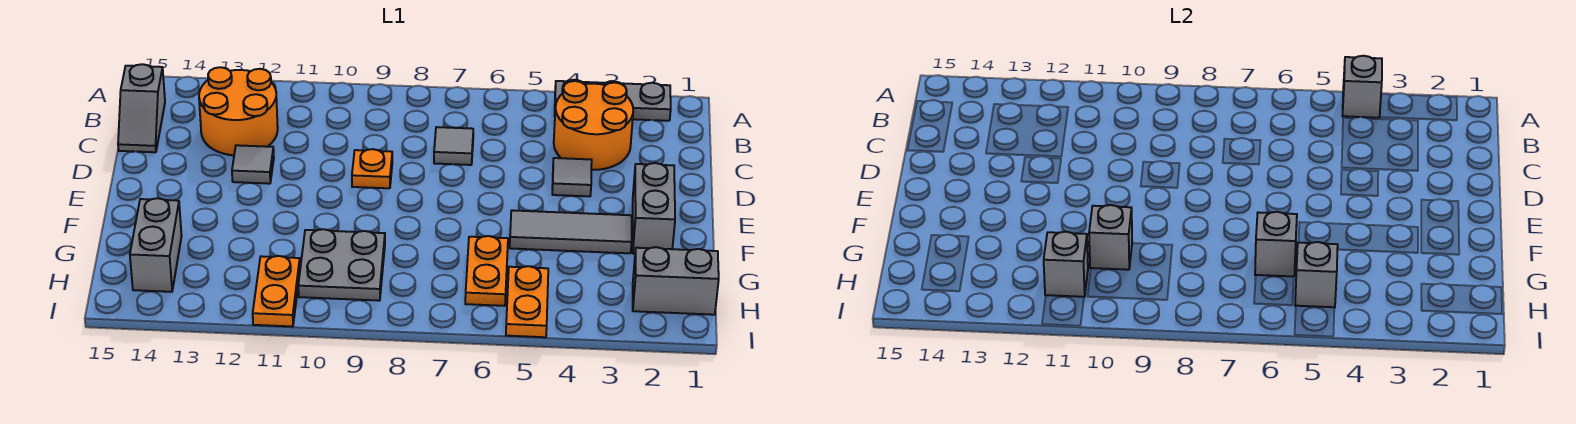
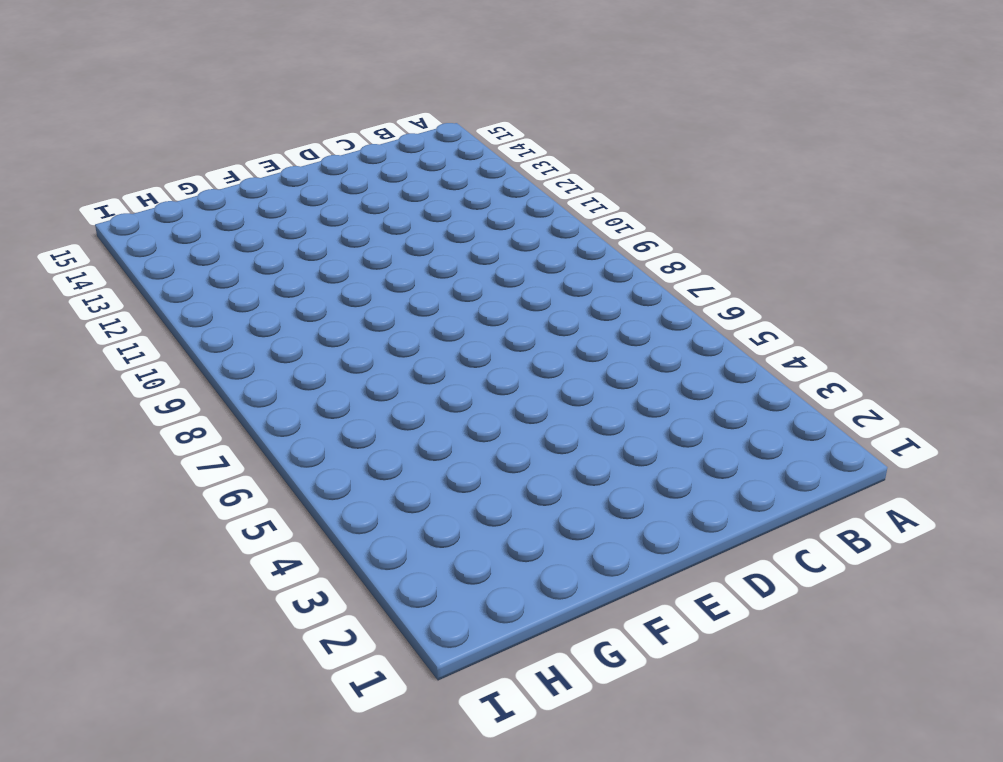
none -> grey plate A2:A4 level 1
none -> orange round brick B3:C4 level 1
none -> orange round brick B12:C13 level 1

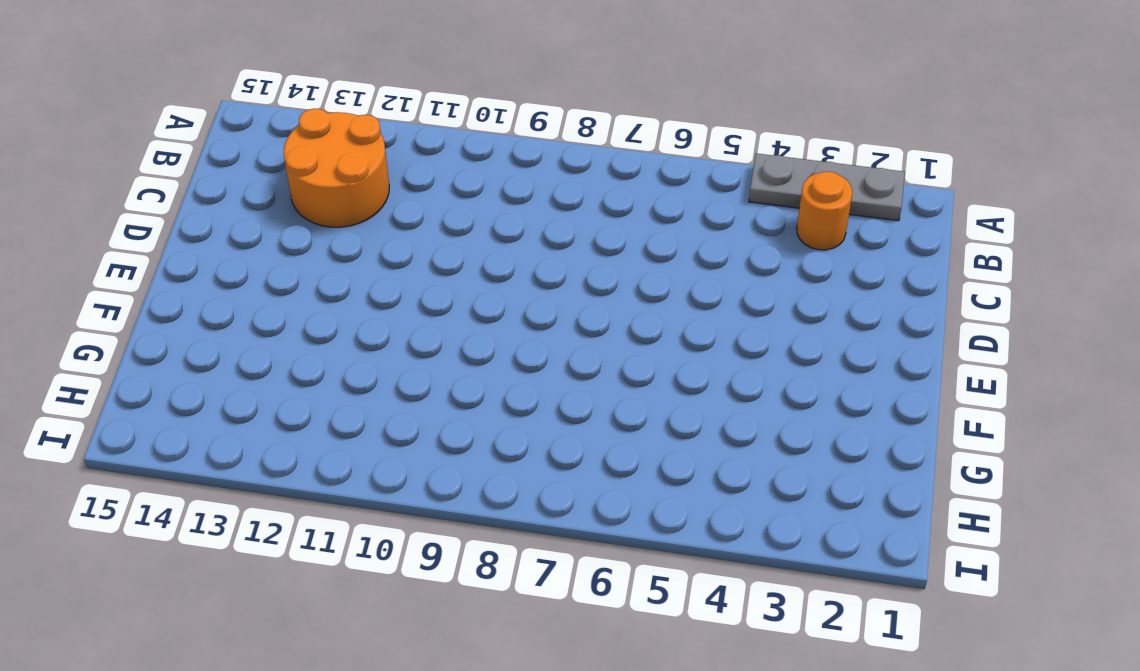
orange round brick B3 level 1 -> orange round brick B3:C4 level 1
none -> grey slope B15:C15 level 1 top B
none -> grey tile C7 level 1
none -> grey tile D4 level 1

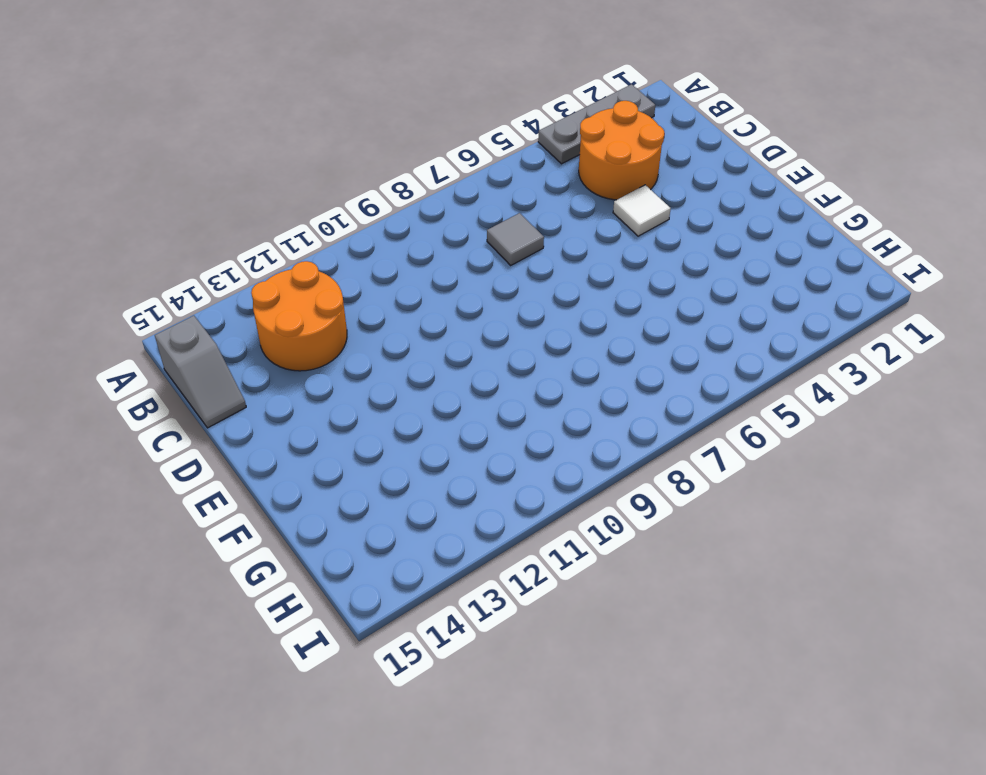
white tile D4 level 1 -> grey tile D4 level 1
none -> orange plate D9 level 1
none -> grey tile D12 level 1
none -> grey brick E2:F2 level 1

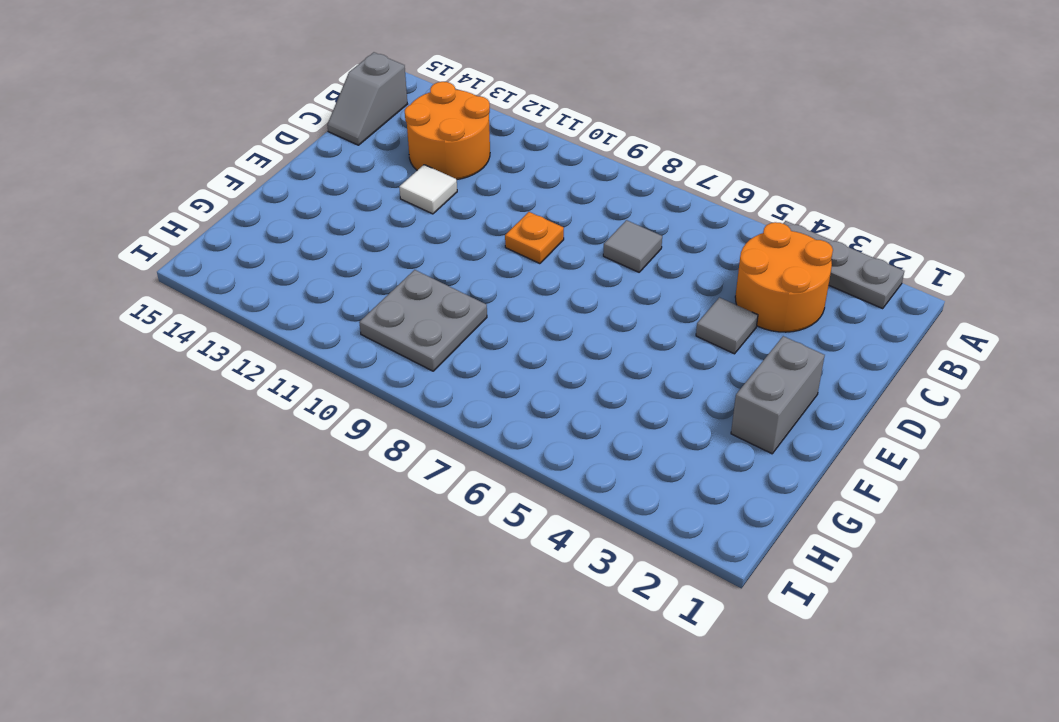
white tile D12 level 1 -> grey tile D12 level 1
none -> grey tile F3:F5 level 1
none -> orange plate G6:H6 level 1
none -> grey brick G14:H14 level 1

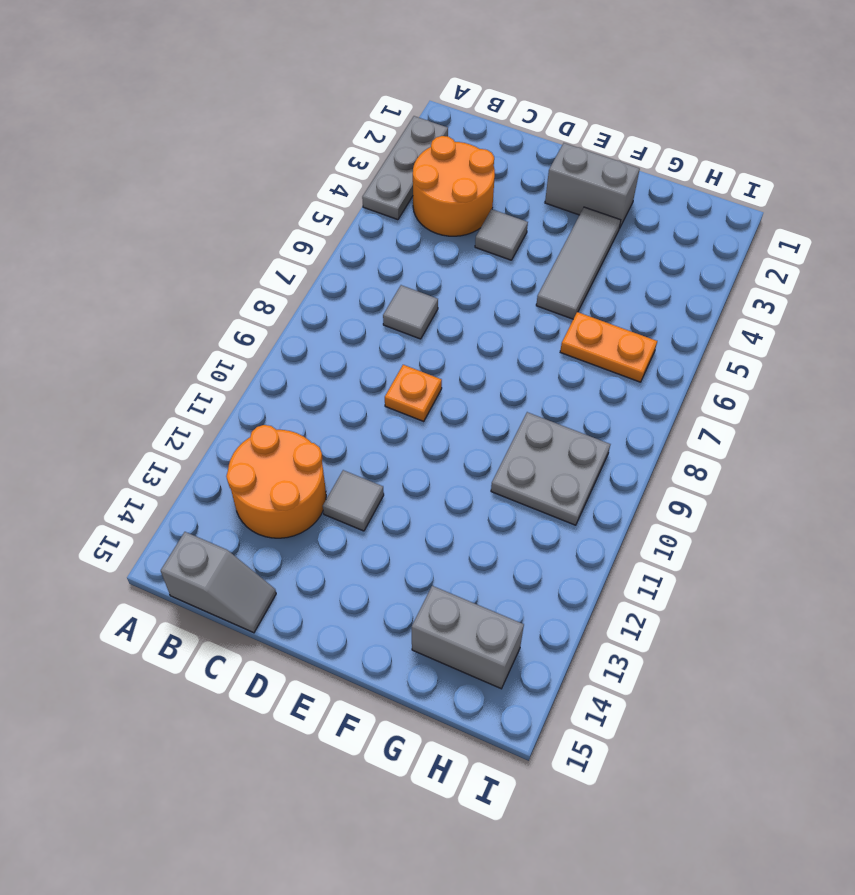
none -> grey brick H1:H2 level 1
none -> orange plate H5:I5 level 1
none -> orange plate H11:I11 level 1

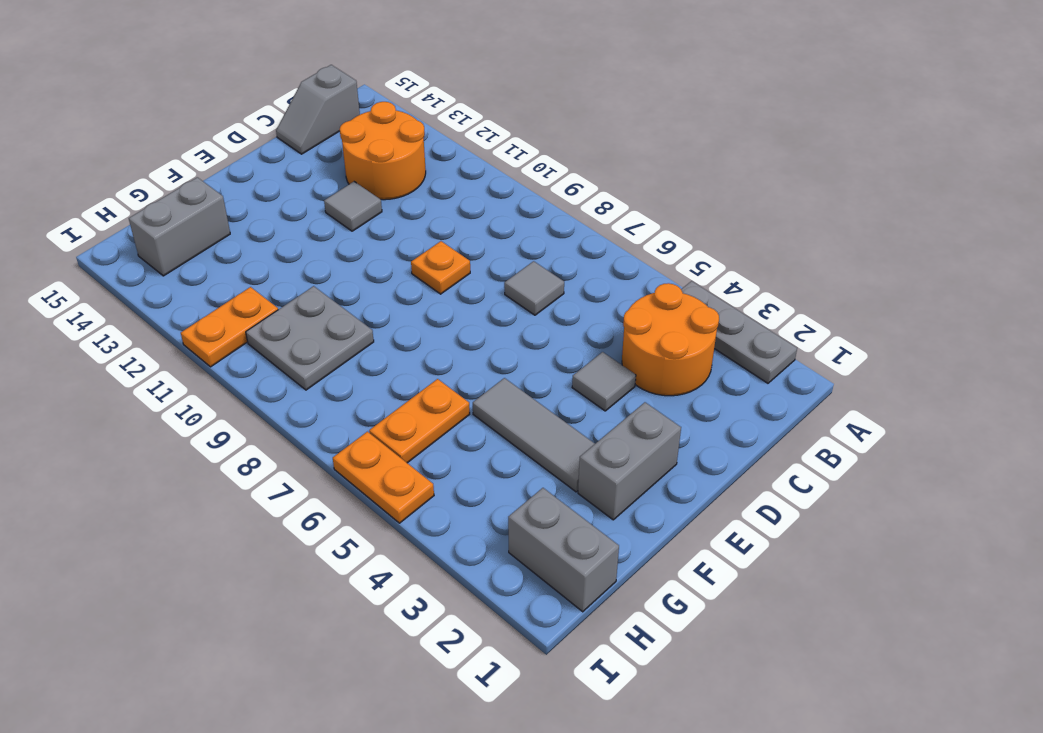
orange plate I5:I6 level 1 -> orange plate H5:I5 level 1
none -> grey brick A4 level 2
none -> grey brick G6 level 2
none -> grey brick G10 level 2

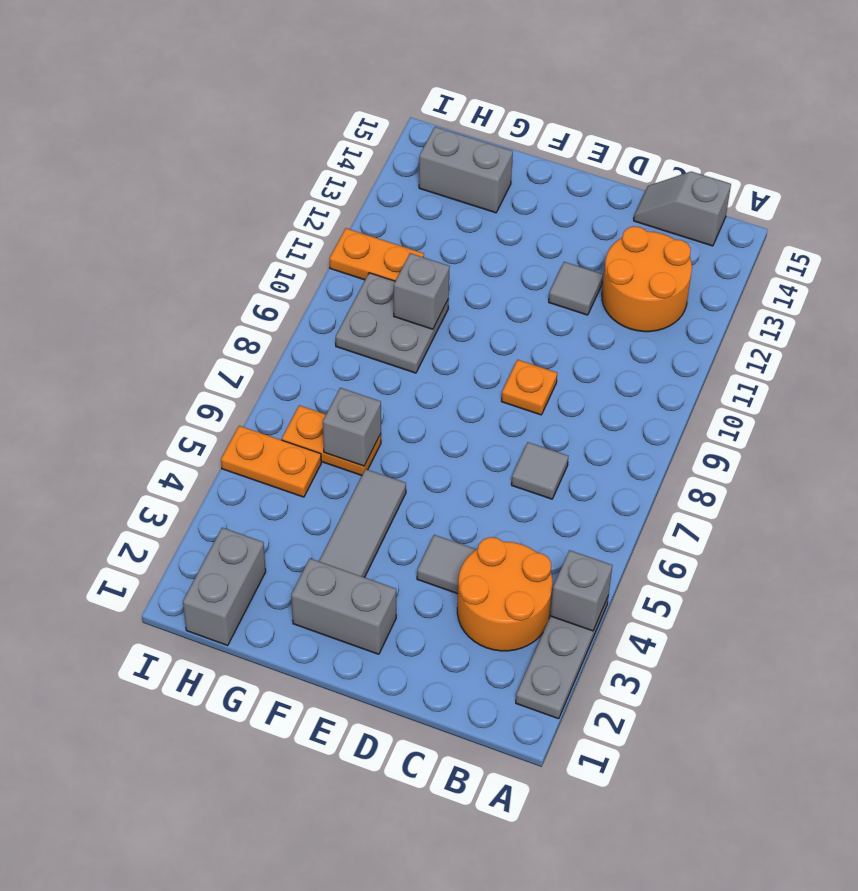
none -> grey brick H5 level 2
none -> grey brick H11 level 2

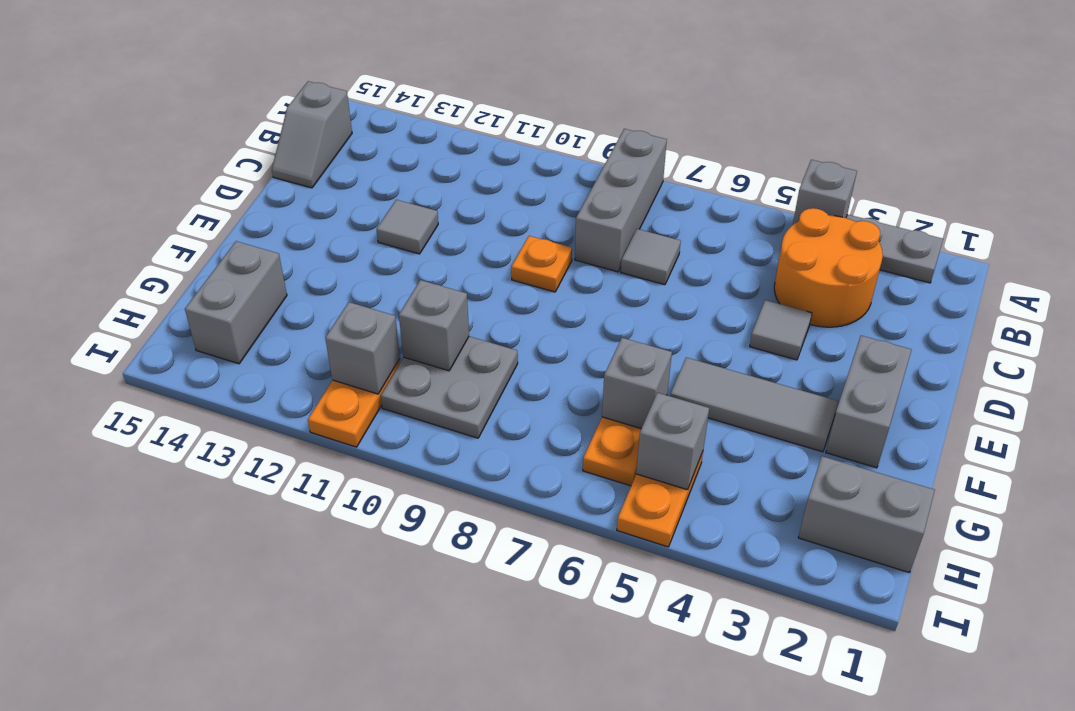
grey brick A8:C8 level 1 -> none
none -> orange round brick B12:C13 level 1

